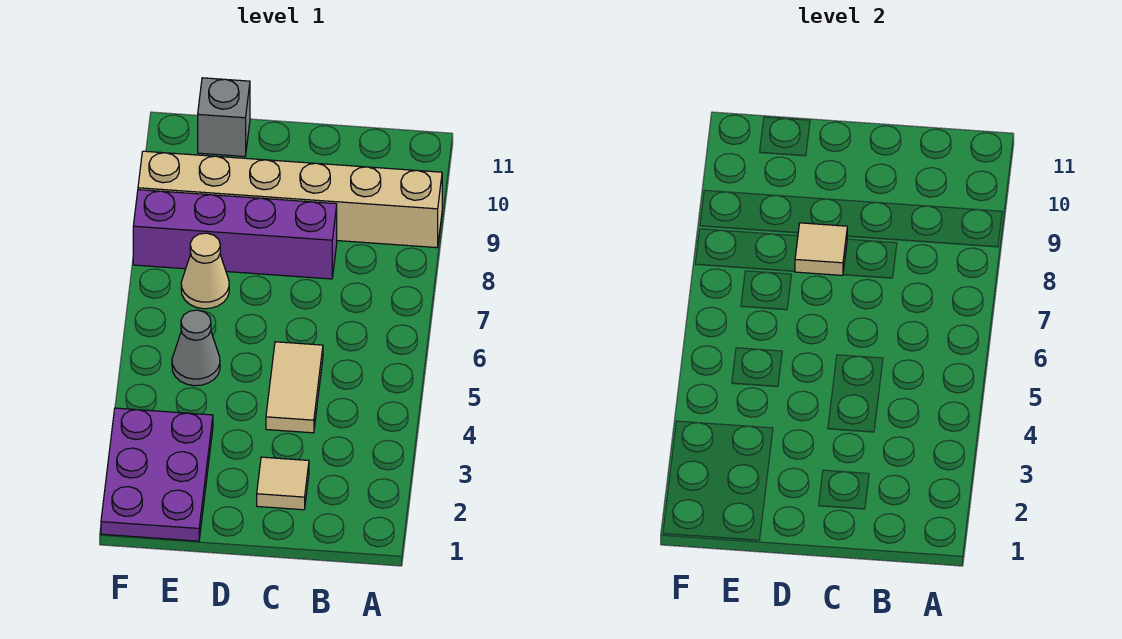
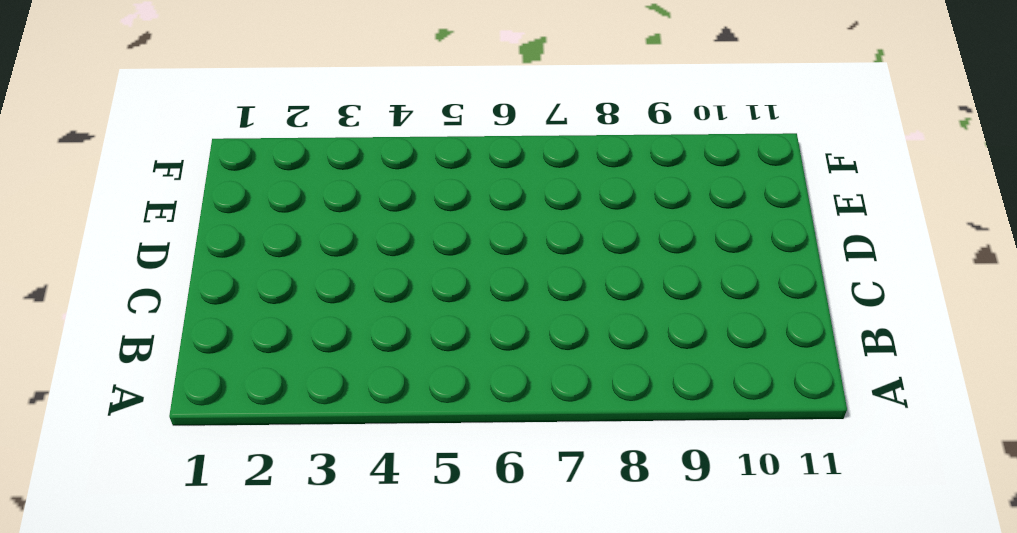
none -> tan brick A9:F9 level 1
none -> tan tile C2 level 1

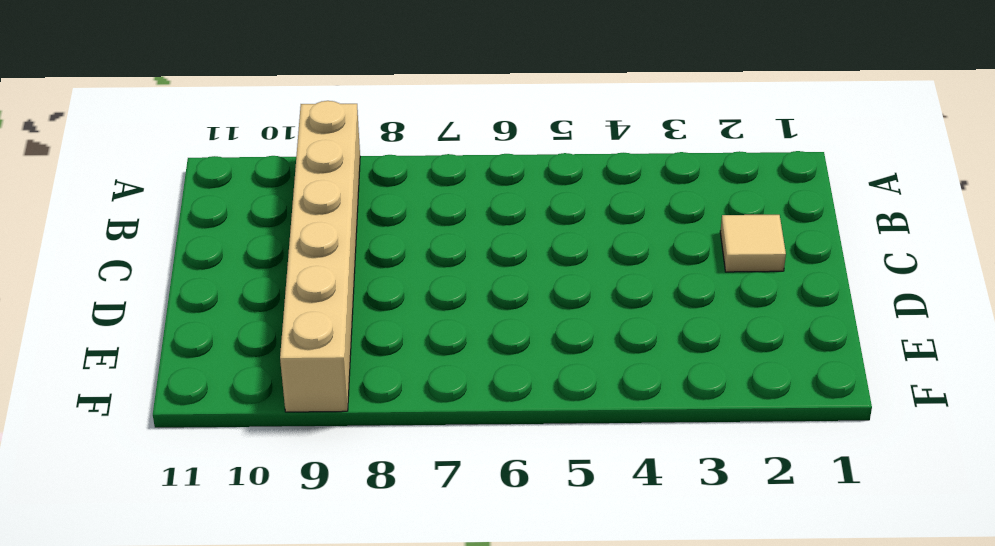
none -> tan tile C4:C5 level 1
none -> purple brick C8:F8 level 1

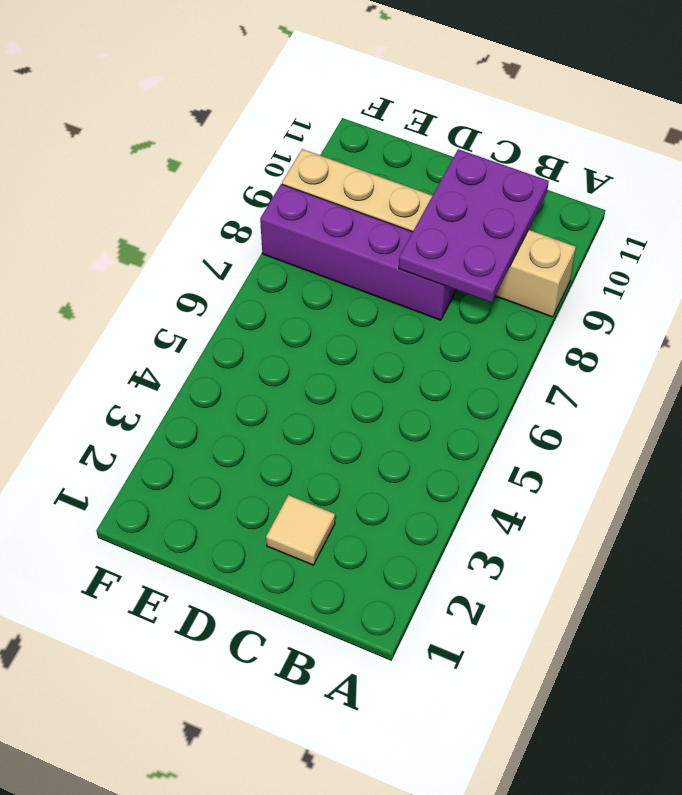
purple plate B8:C10 level 2 -> purple plate E1:F3 level 1
none -> tan tile C4:C5 level 1
none -> grey cone E5 level 1

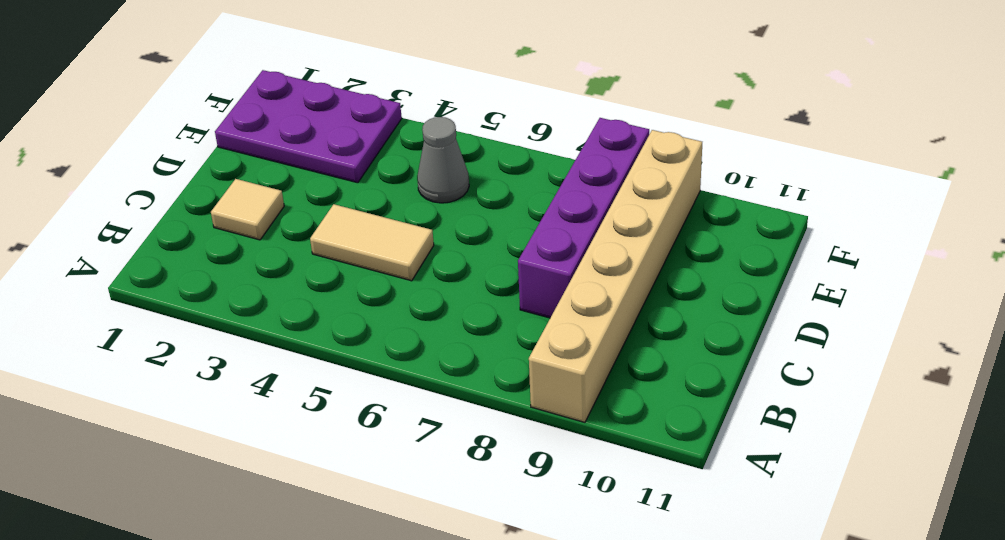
none -> tan cone E7 level 1
none -> grey brick E11 level 1

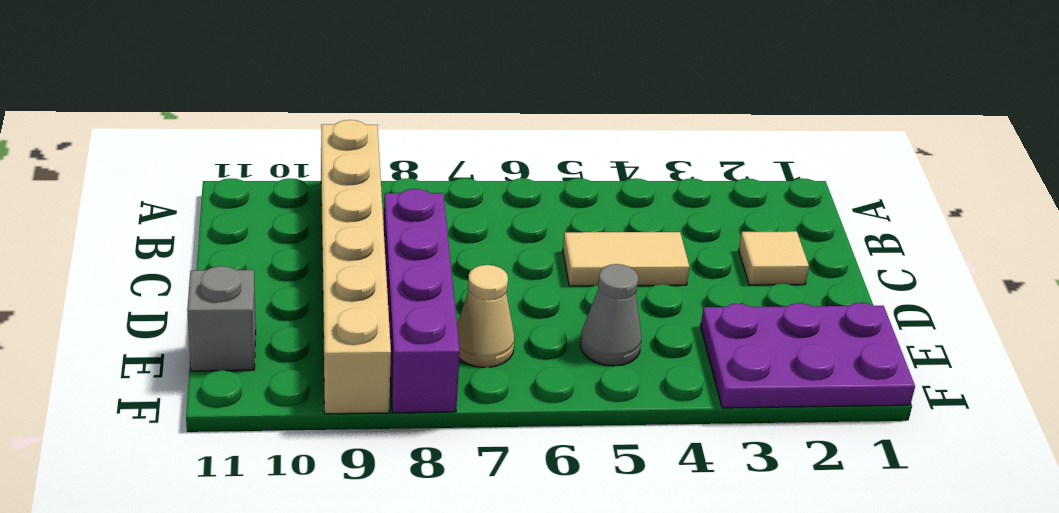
none -> tan tile D8 level 2

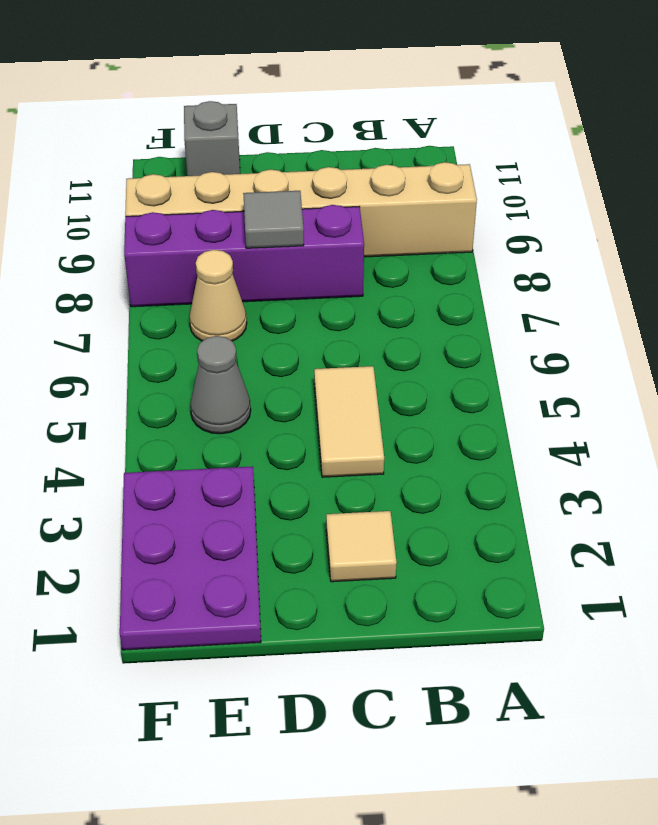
grey tile D8 level 2 -> tan tile D8 level 2

